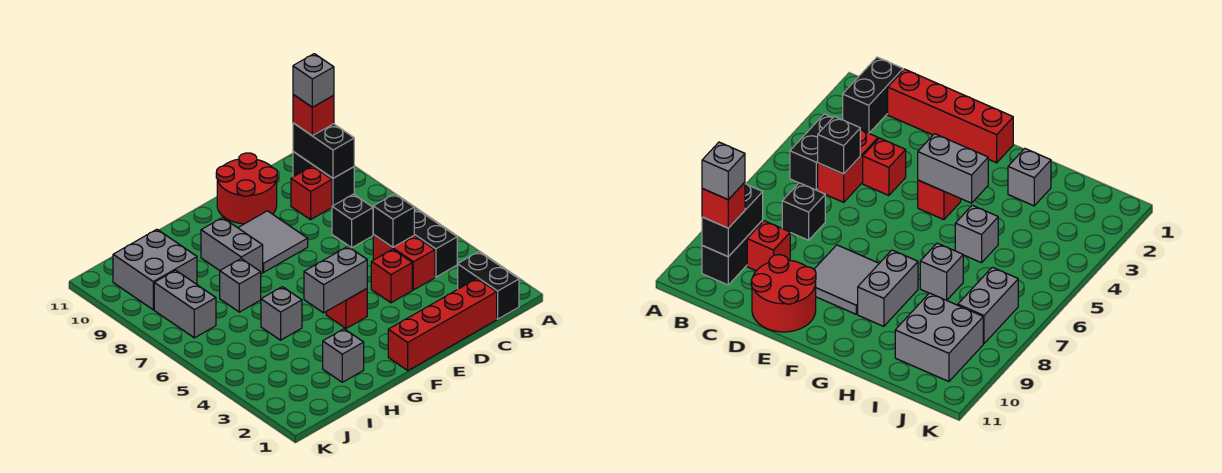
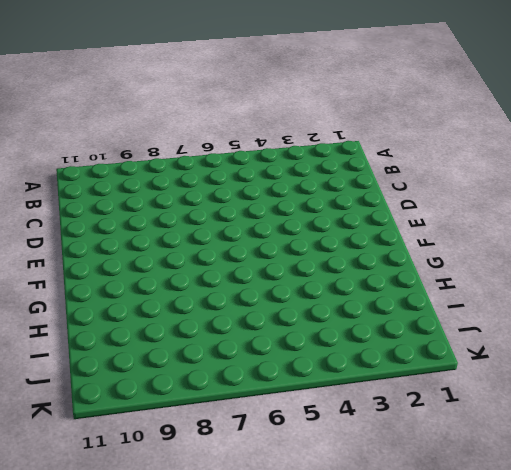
none -> black brick B1:B2 level 1
none -> black brick B4:B5 level 1
none -> black brick B9:B10 level 1

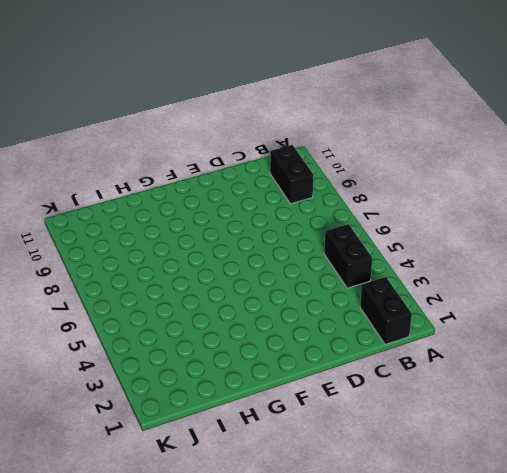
none -> red brick C1:F1 level 1
none -> red brick C4:C5 level 1
none -> black brick C7 level 1

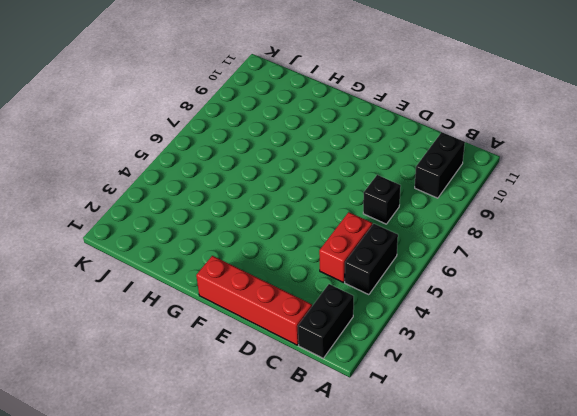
none -> red brick C9 level 1
none -> red brick D4 level 1
none -> red round brick D10:E11 level 1

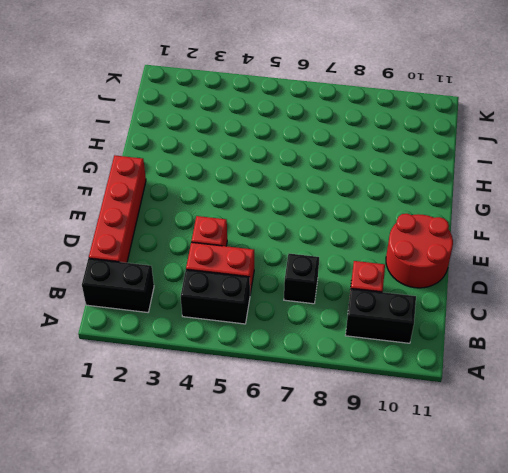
none -> grey tile E8:F9 level 1
none -> red brick F4 level 1
none -> grey brick G8:G9 level 1

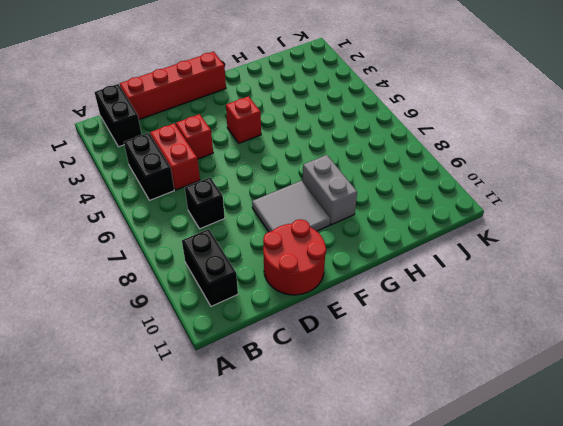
none -> red brick C9 level 1
none -> grey brick H2 level 1
none -> grey brick H5 level 1

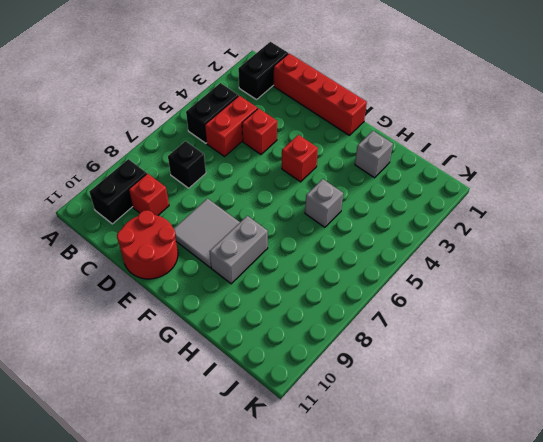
none -> grey brick H7 level 1
none -> grey brick I9:J10 level 1
none -> grey brick J7:J8 level 1

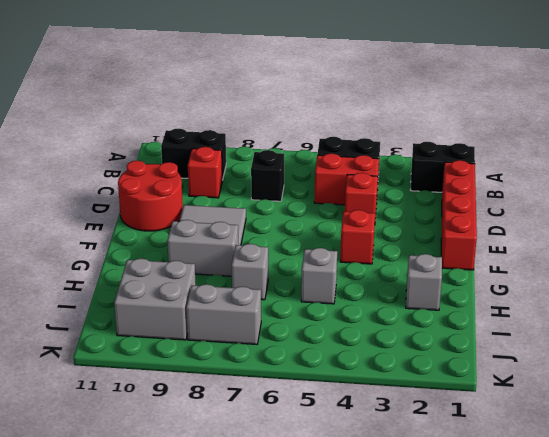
none -> black brick B9:B10 level 2
none -> black brick C5 level 2
none -> grey brick F4:G4 level 2

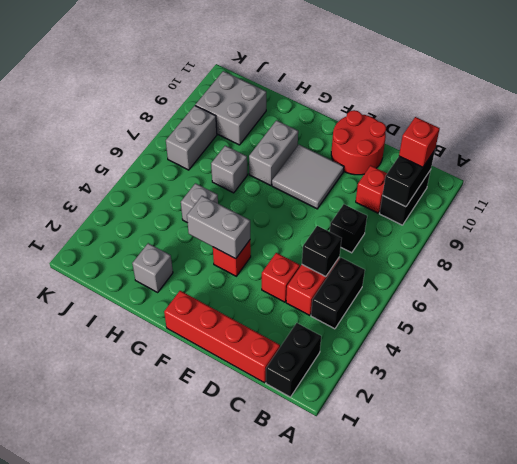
none -> grey brick B10 level 4

